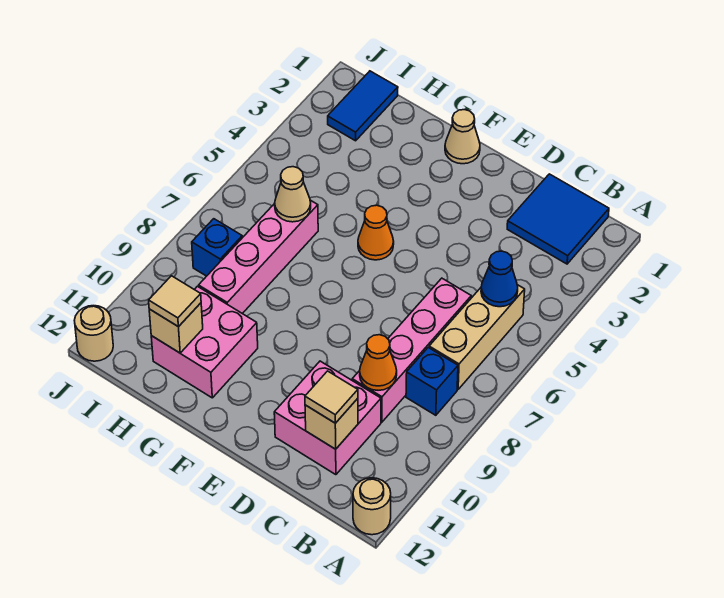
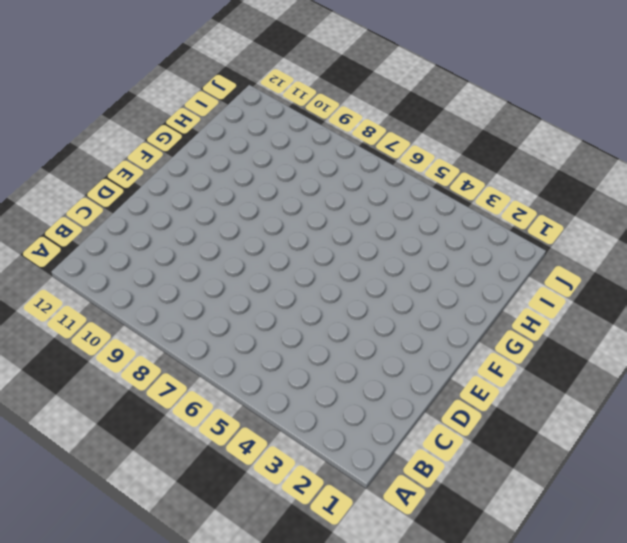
none -> tan round brick A12 level 1
none -> blue tile B1:C2 level 1
none -> tan brick B5:B7 level 1

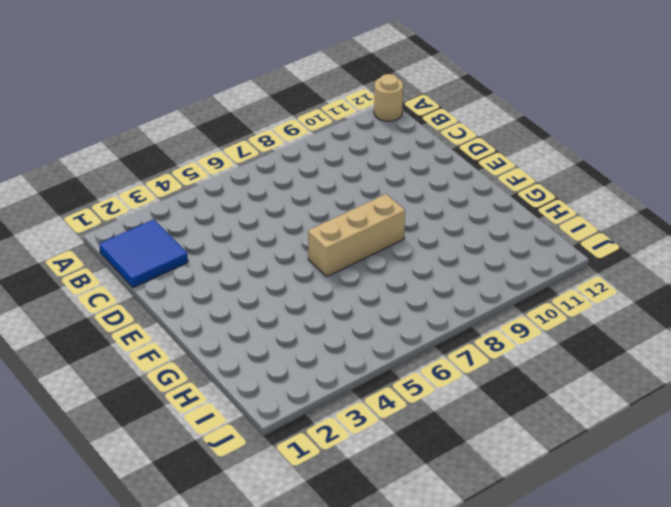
tan brick F6:F8 level 1 -> tan brick B5:B7 level 1
none -> blue brick B8 level 1
none -> pink brick C6:C9 level 1
none -> pink brick C10:D11 level 1

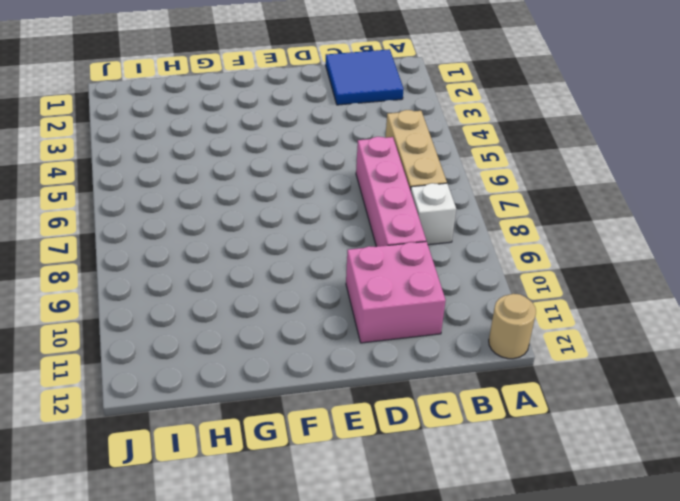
white brick B8 level 1 -> blue brick B8 level 1
none -> tan cone F1 level 1
none -> orange cone F5 level 1
none -> pink brick G10:H11 level 1

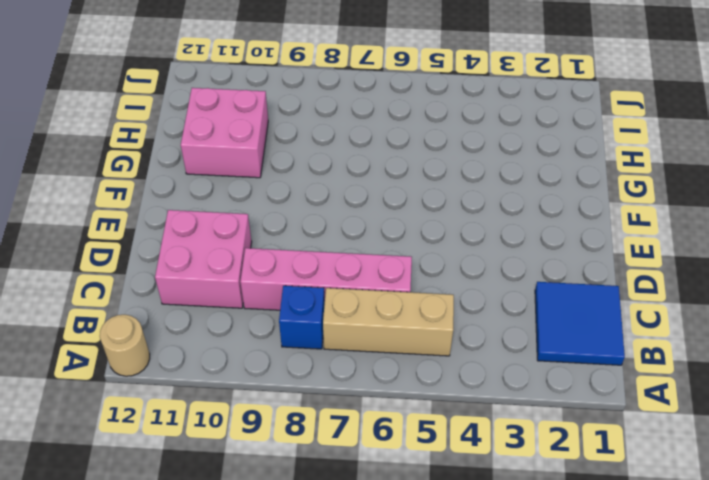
none -> tan cone F1 level 1
none -> orange cone F5 level 1
none -> pink brick H6:H9 level 1

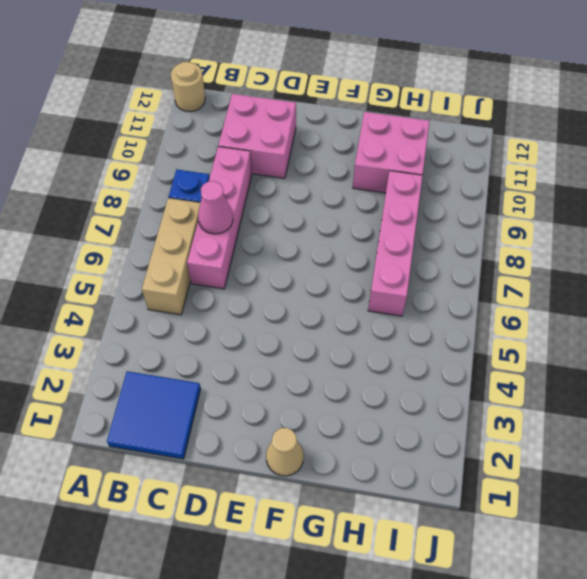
pink cone C7 level 2 -> none
none -> orange cone F5 level 1
none -> blue tile I1:I2 level 1
none -> blue brick I8 level 1

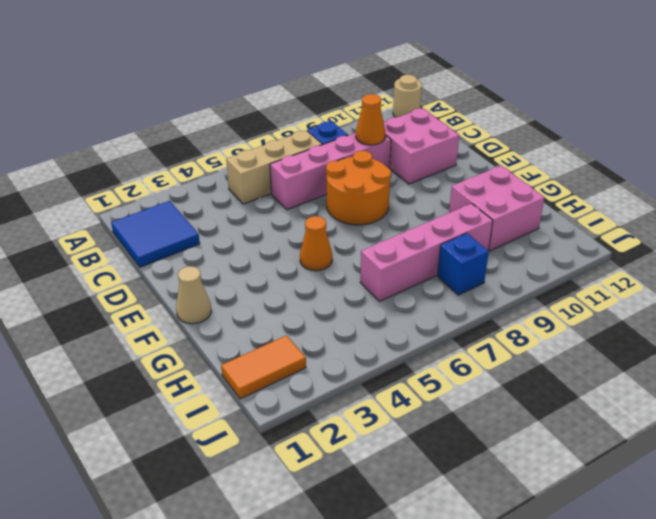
orange round brick D7:E8 level 1 -> none
orange tile I1:I2 level 1 -> blue tile I1:I2 level 1
none -> tan round brick J12 level 1
none -> blue cone B5 level 2
none -> tan brick C11 level 2

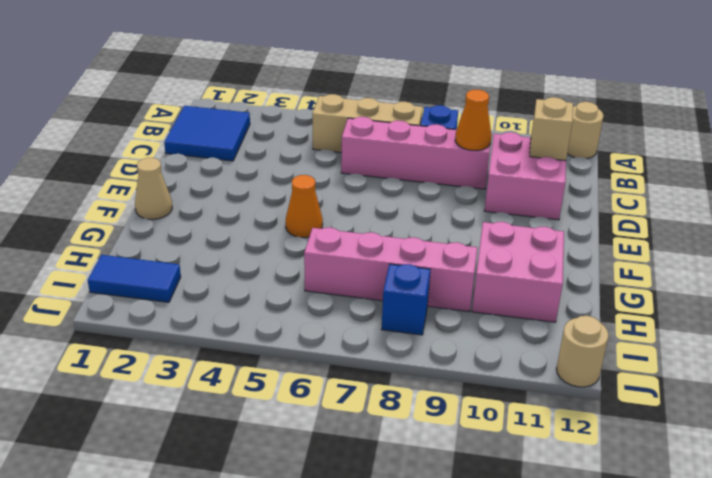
none -> blue cone B5 level 2
none -> tan cone H6 level 2
none -> tan brick H11 level 2

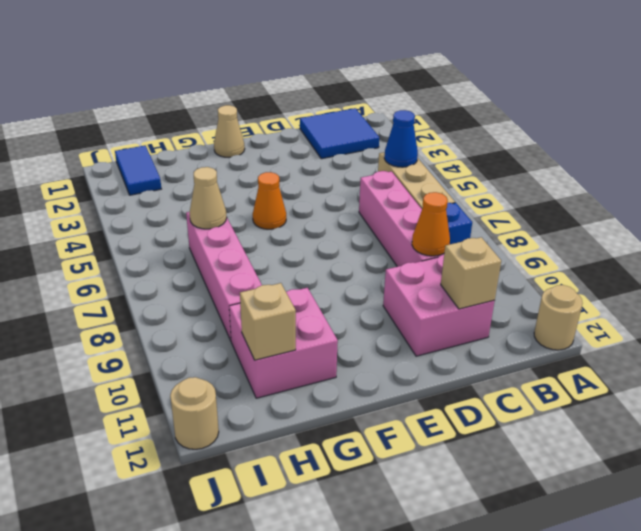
none -> blue brick I8 level 1
none -> tan tile C11 level 3
none -> tan tile H11 level 3

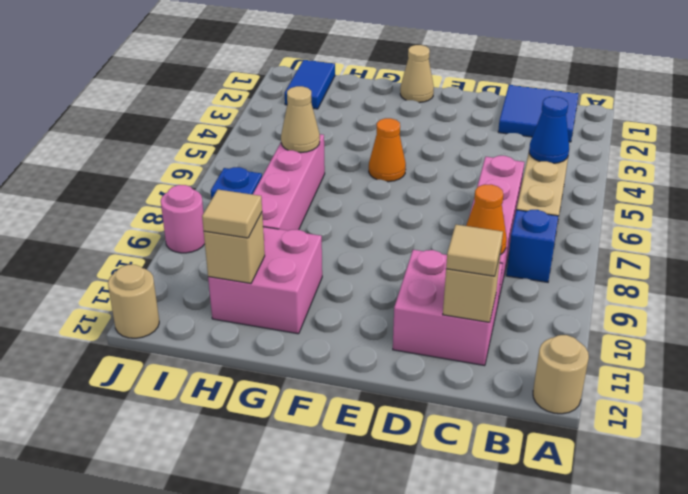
pink round brick J9 level 1 -> none

